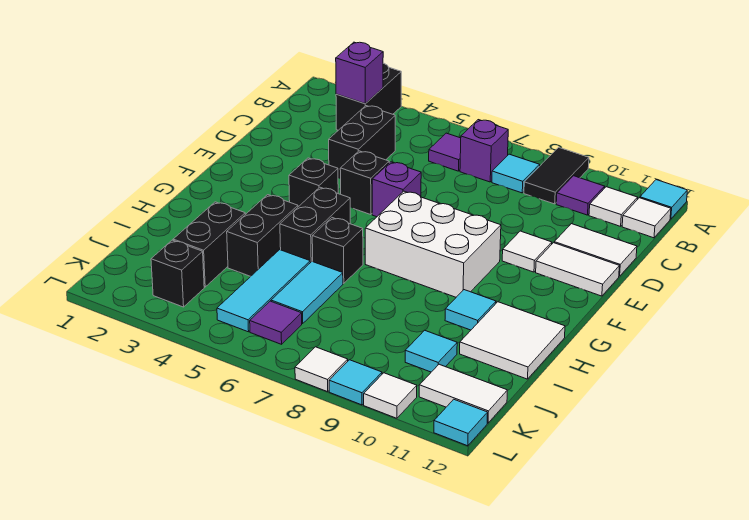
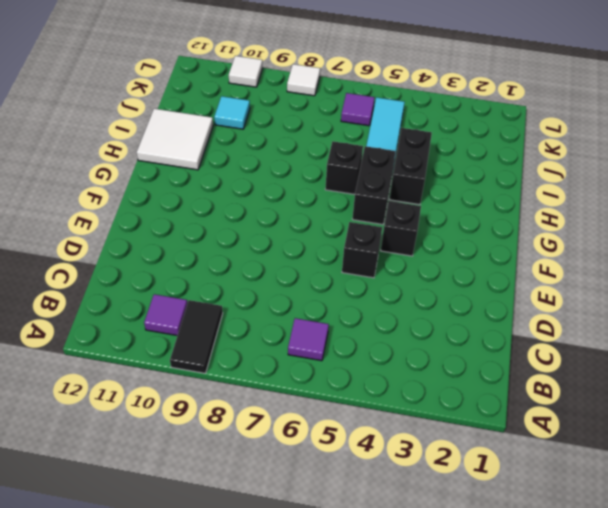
none -> black brick A3:B3 level 1
none -> cyan tile A12 level 1
none -> purple brick B7 level 1
none -> cyan tile B8 level 1

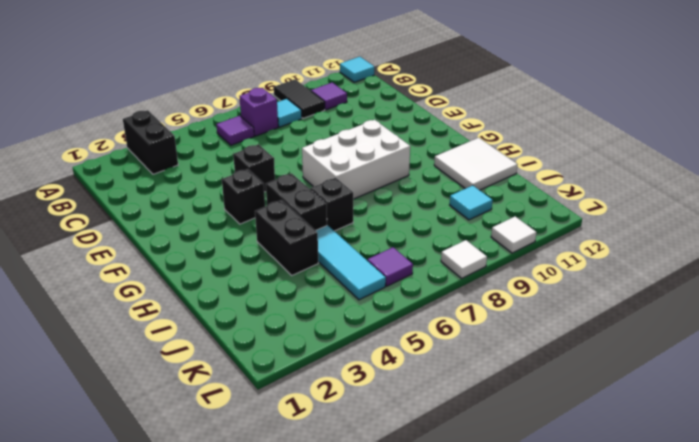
none -> white tile B11 level 1
none -> white tile B12 level 1
none -> black brick C4:D4 level 1
none -> white tile D11:D12 level 1

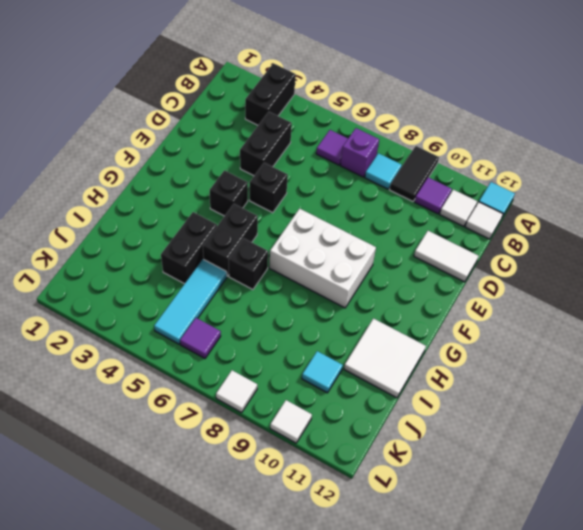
none -> purple brick E6 level 1
none -> white tile E10 level 1
none -> white tile E11:E12 level 1
none -> cyan tile H10 level 1

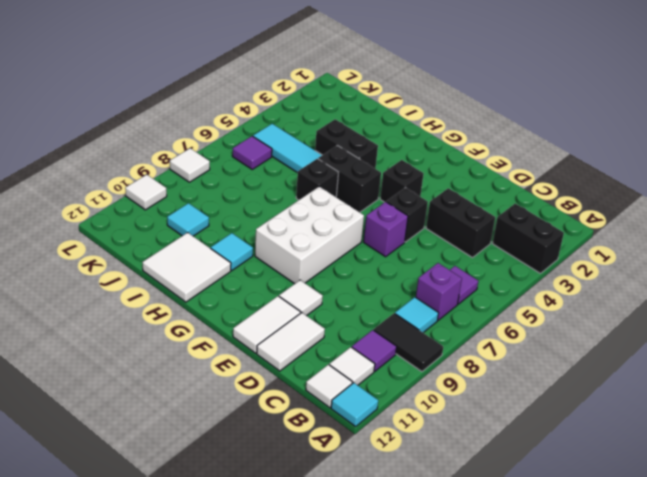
none -> black brick I3:J3 level 1
none -> cyan tile I6:J6 level 1
none -> black brick K3 level 1
none -> white tile K11:K12 level 1

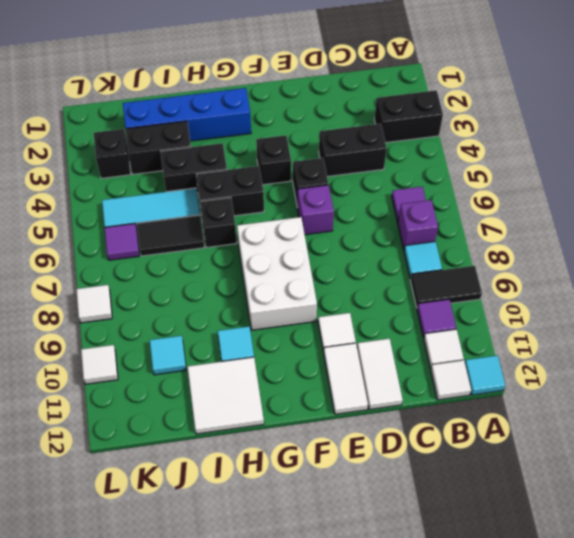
blue brick G2:J2 level 1 -> none
black tile I6:J6 level 1 -> cyan tile I6:J6 level 1
none -> white tile K11:K12 level 1
none -> cyan tile L9 level 1
none -> cyan tile L12 level 1
none -> purple brick B3 level 2

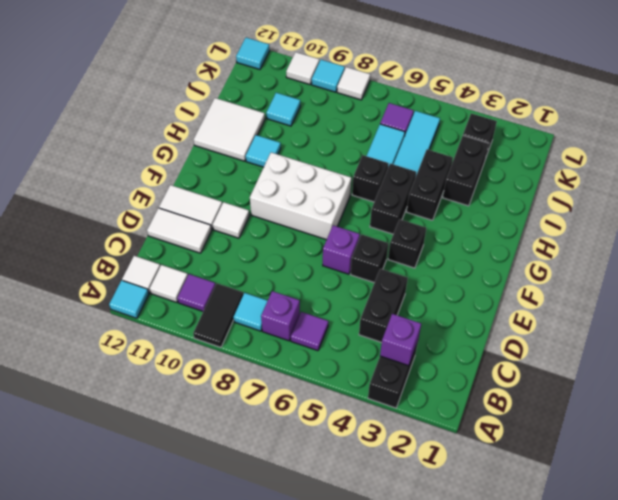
none -> white tile K11:K12 level 1

